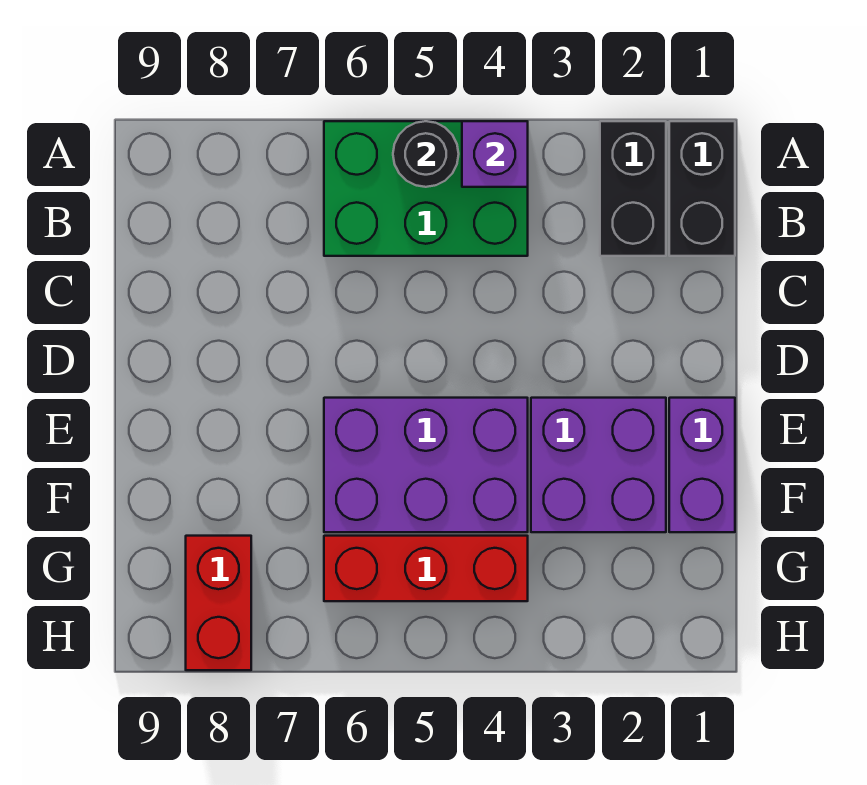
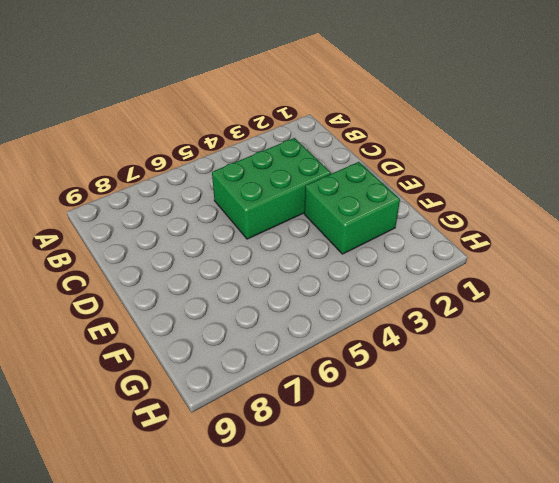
green brick C3:D5 level 1 -> green brick A4:B6 level 1
green brick E2:F3 level 1 -> purple brick E2:F3 level 1
none -> black brick A1:B1 level 1
none -> black brick A2:B2 level 1

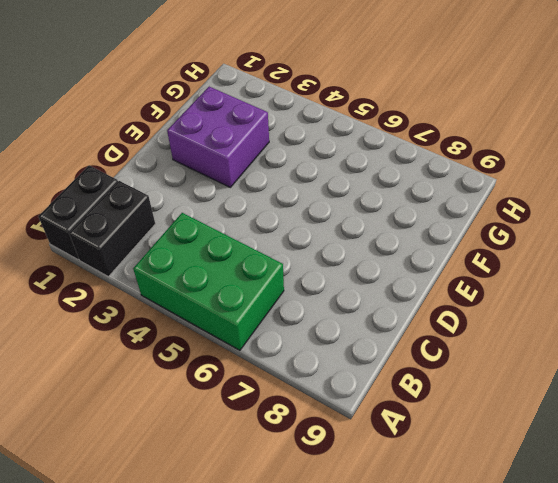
none -> purple brick E1:F1 level 1
none -> purple brick E4:F6 level 1

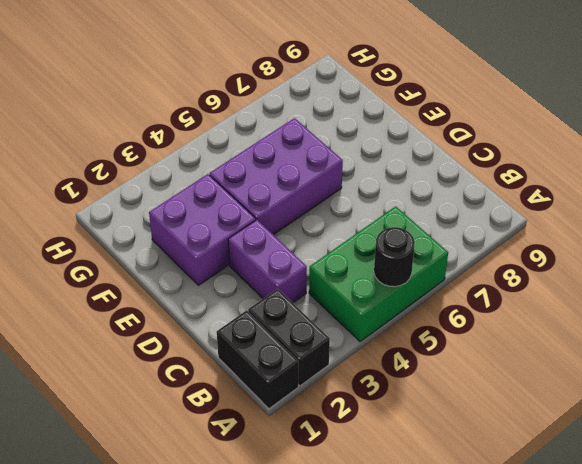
purple brick C3:D3 level 1 -> purple brick E1:F1 level 1
none -> red brick G4:G6 level 1
none -> red brick G8:H8 level 1

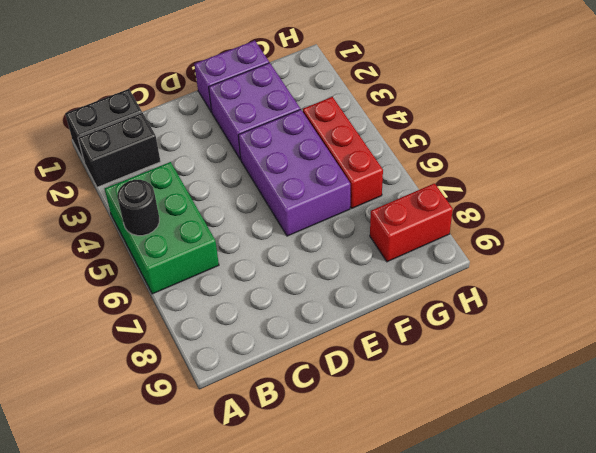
none -> purple brick A4 level 2

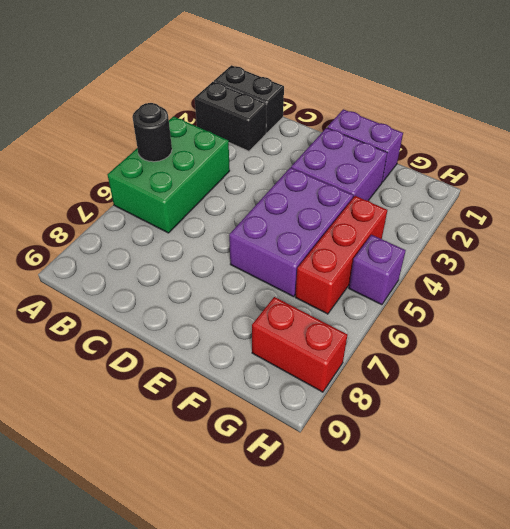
purple brick H5 level 1 -> purple brick A4 level 2

